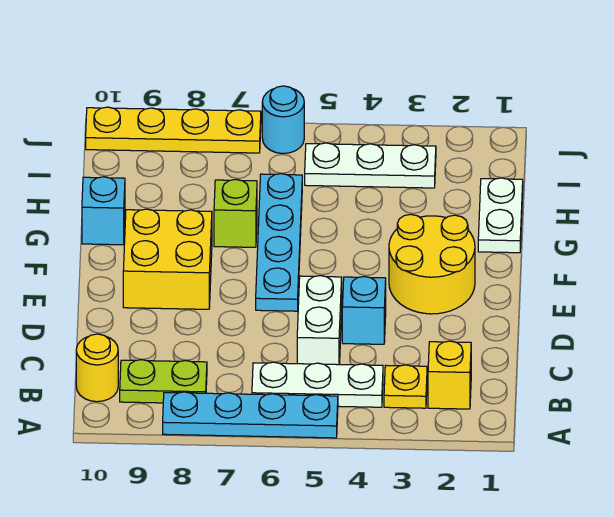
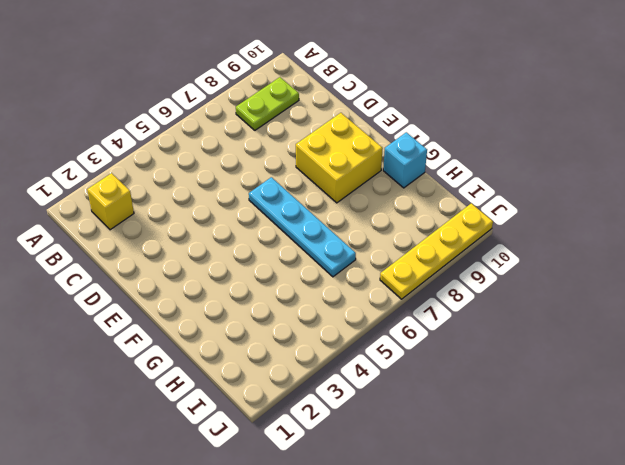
none -> cyan plate A5:A8 level 1
none -> yellow plate B3 level 1
none -> white plate B4:B6 level 1

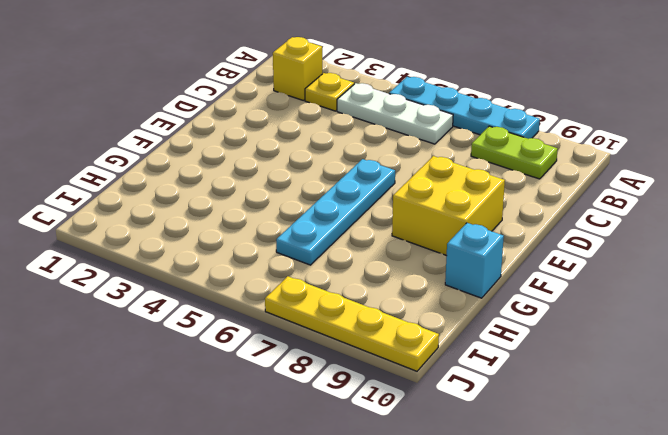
none -> yellow round brick B10 level 1
none -> white brick C5:D5 level 1
none -> cyan brick D4 level 1

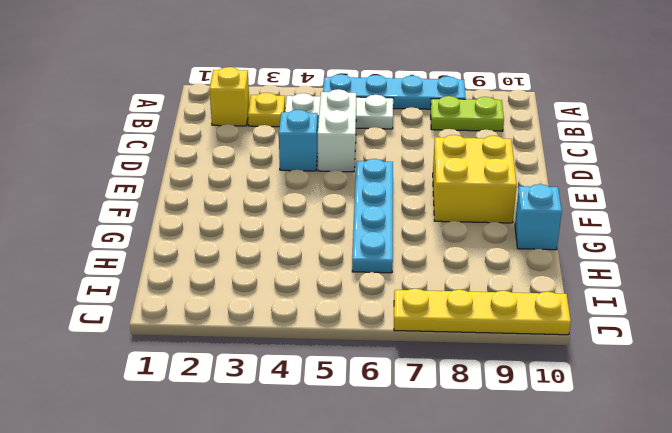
none -> yellow round brick B10 level 1
none -> yellow round brick E2:F3 level 1
none -> white plate G1:H1 level 1

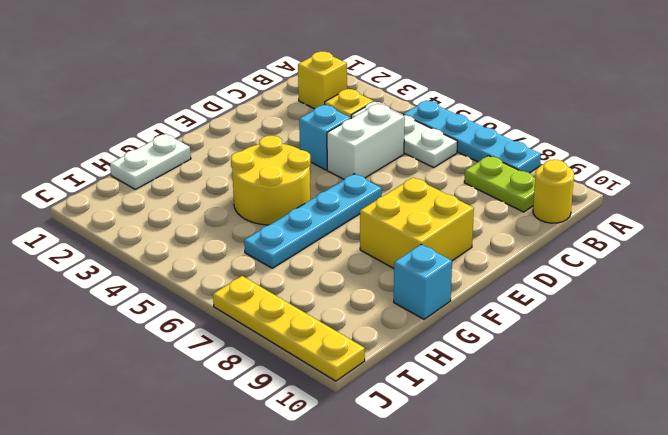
yellow round brick F4:G5 level 1 -> yellow round brick E2:F3 level 1
none -> lime brick G7 level 1
none -> white plate I3:I5 level 1
none -> cyan round brick J6 level 1

